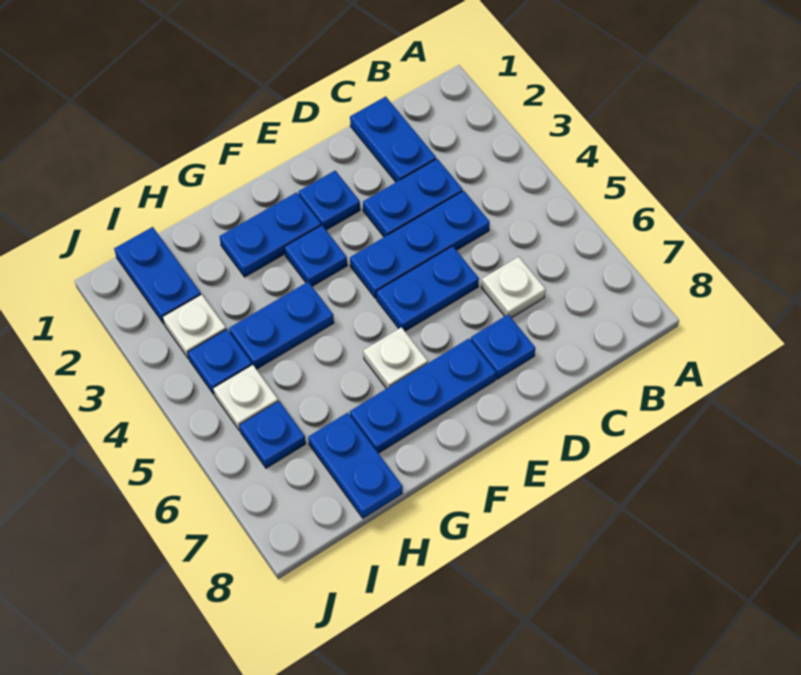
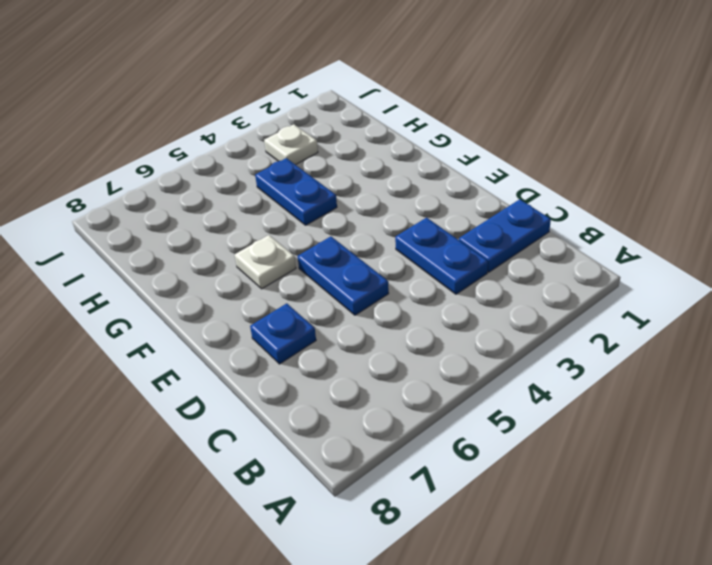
none -> blue plate C4:E4 level 1
none -> white plate C6 level 1
none -> blue plate E2 level 1

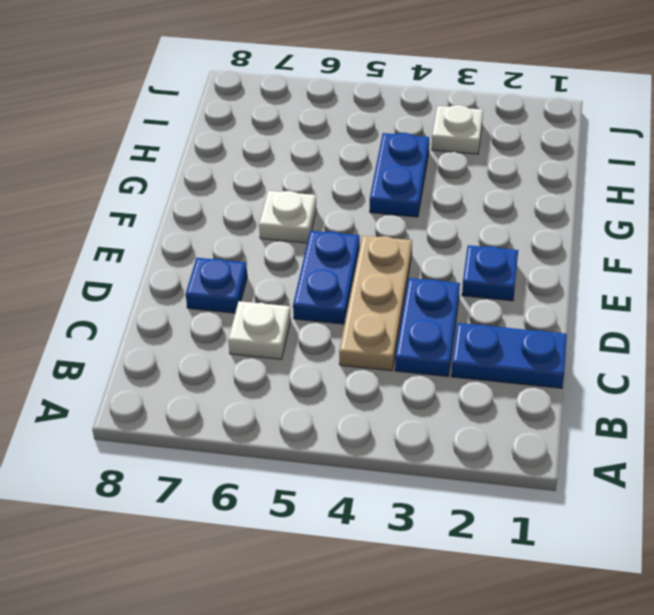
tan plate C4:E4 level 1 -> blue plate C4:E4 level 1
none -> blue plate E7:G7 level 1
none -> blue plate F2:G2 level 1
none -> blue plate F3 level 1

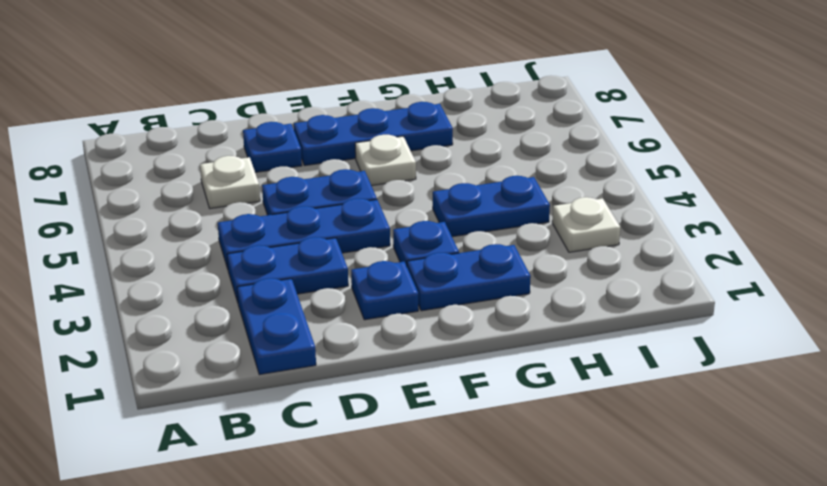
none -> blue plate H7:H8 level 1
none -> blue plate I1:I2 level 1
none -> blue plate I4 level 1

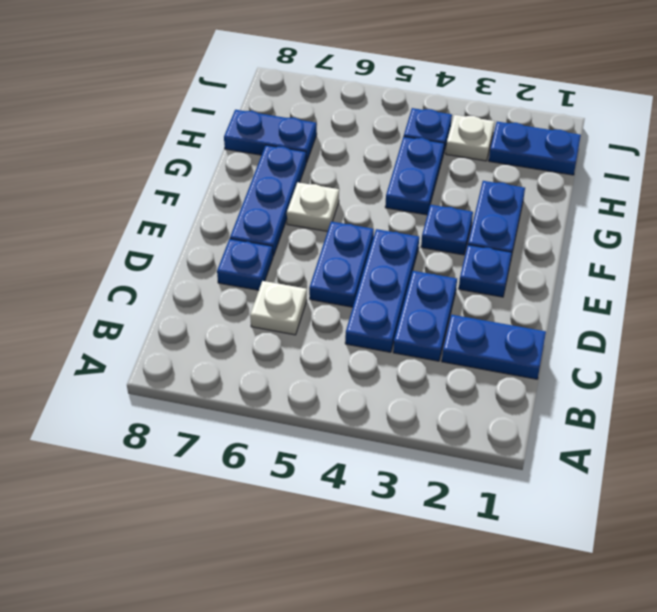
none -> white plate I5 level 1
none -> blue plate I6 level 1

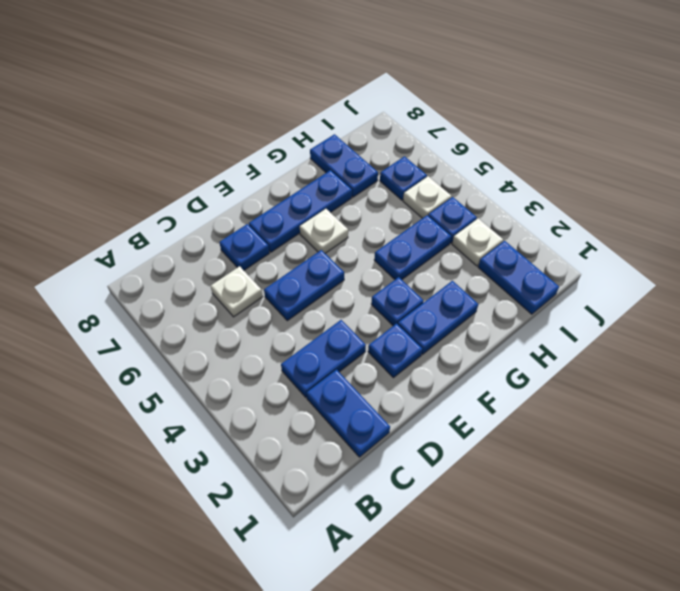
none -> blue plate C4:E4 level 1

